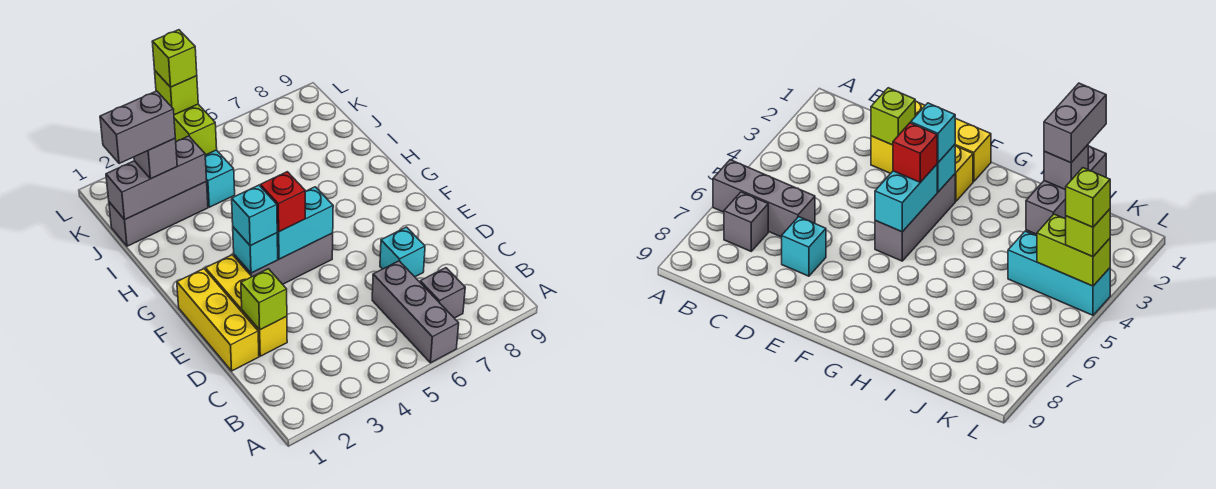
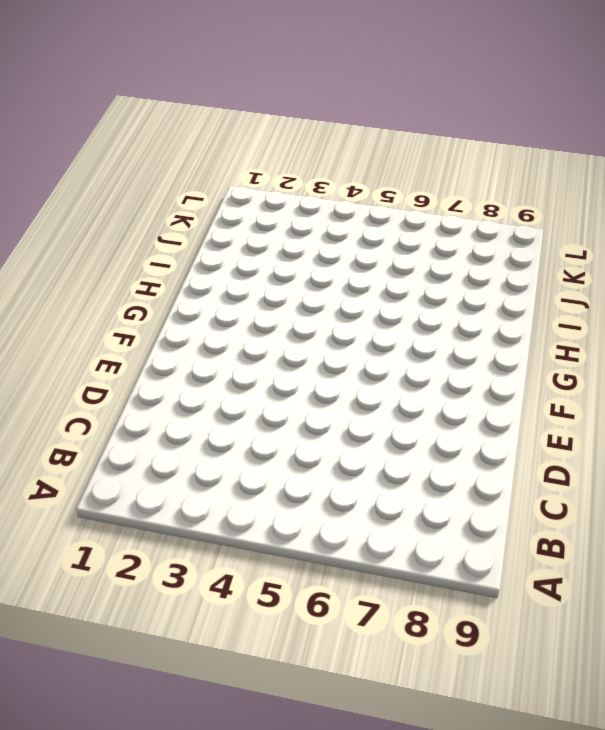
none -> grey brick A6:C6 level 1
none -> grey brick B7 level 1
none -> yellow brick D1:F1 level 1

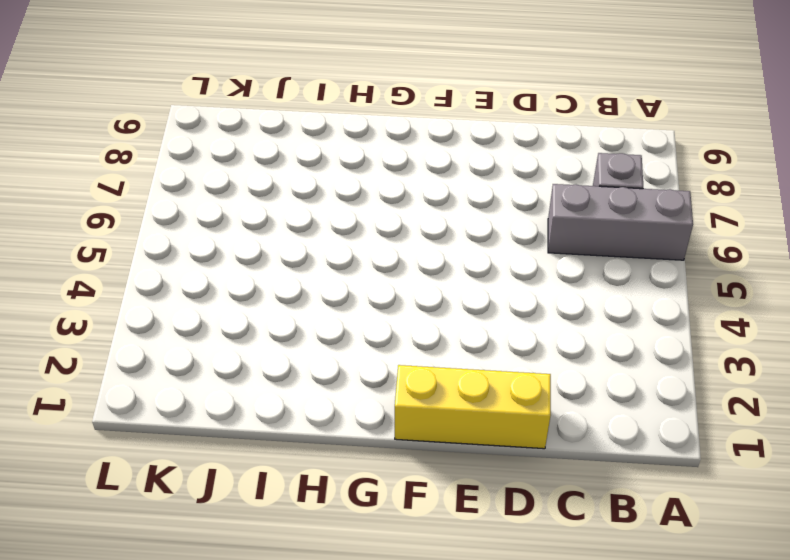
none -> yellow brick D2:F2 level 1
none -> cyan brick D7 level 1
none -> grey brick F3:F5 level 1

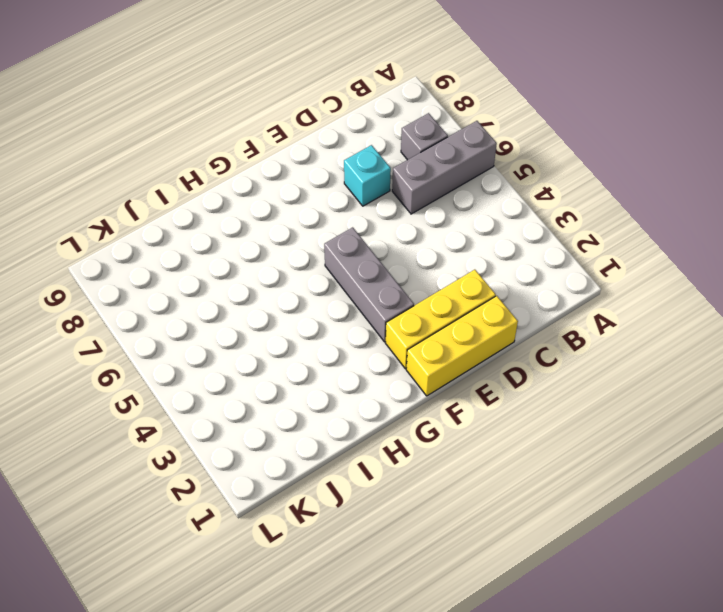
none -> grey brick J1:J3 level 1
none -> cyan brick J4:L4 level 1
none -> lime brick D2 level 2

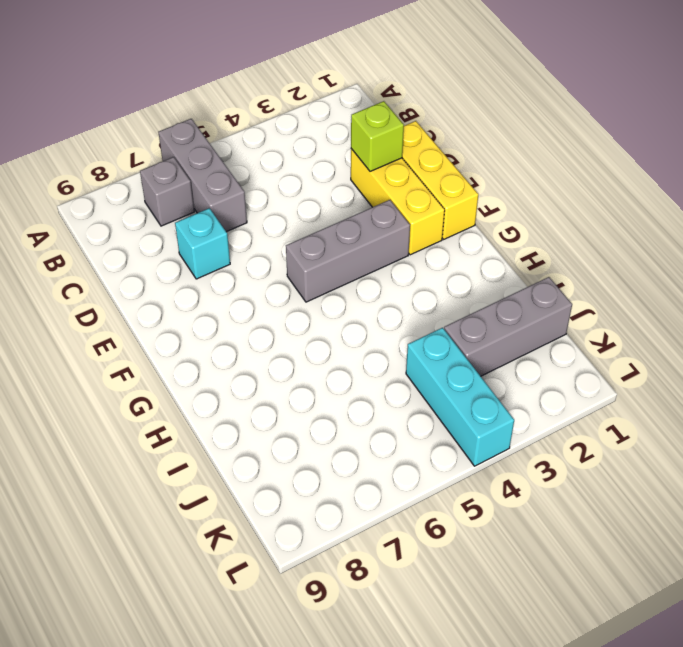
none -> cyan brick F3 level 2
none -> cyan brick F4:F5 level 2
none -> grey brick J1:J3 level 2

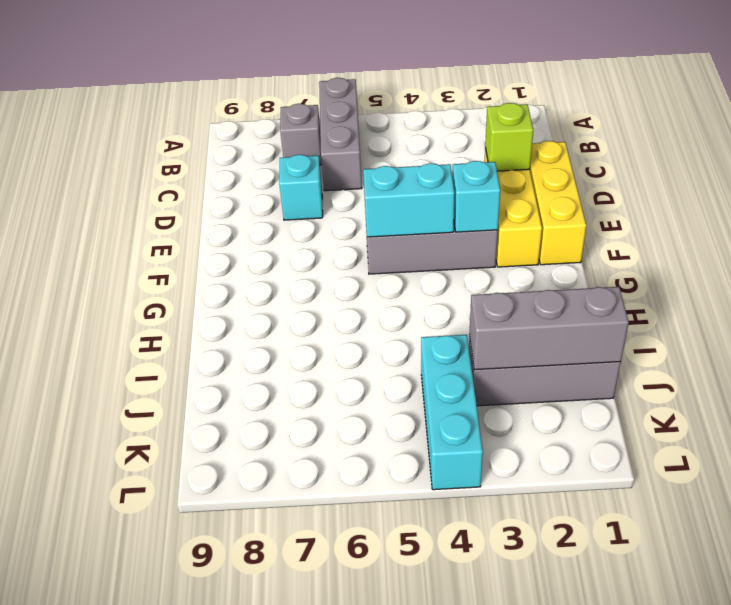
none -> lime brick K4:L4 level 2
none -> cyan brick F3 level 3
none -> red brick F4 level 3

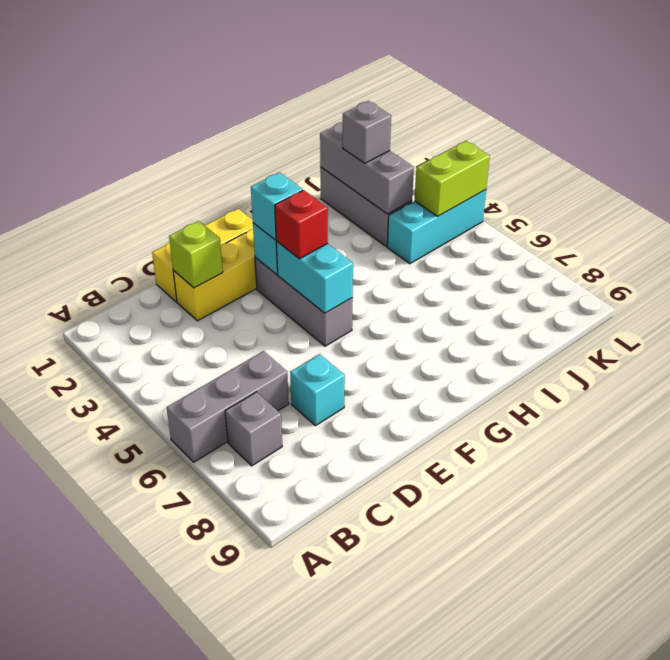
none -> lime brick L4 level 3
none -> grey brick J1:J2 level 4
none -> lime brick L4 level 4

